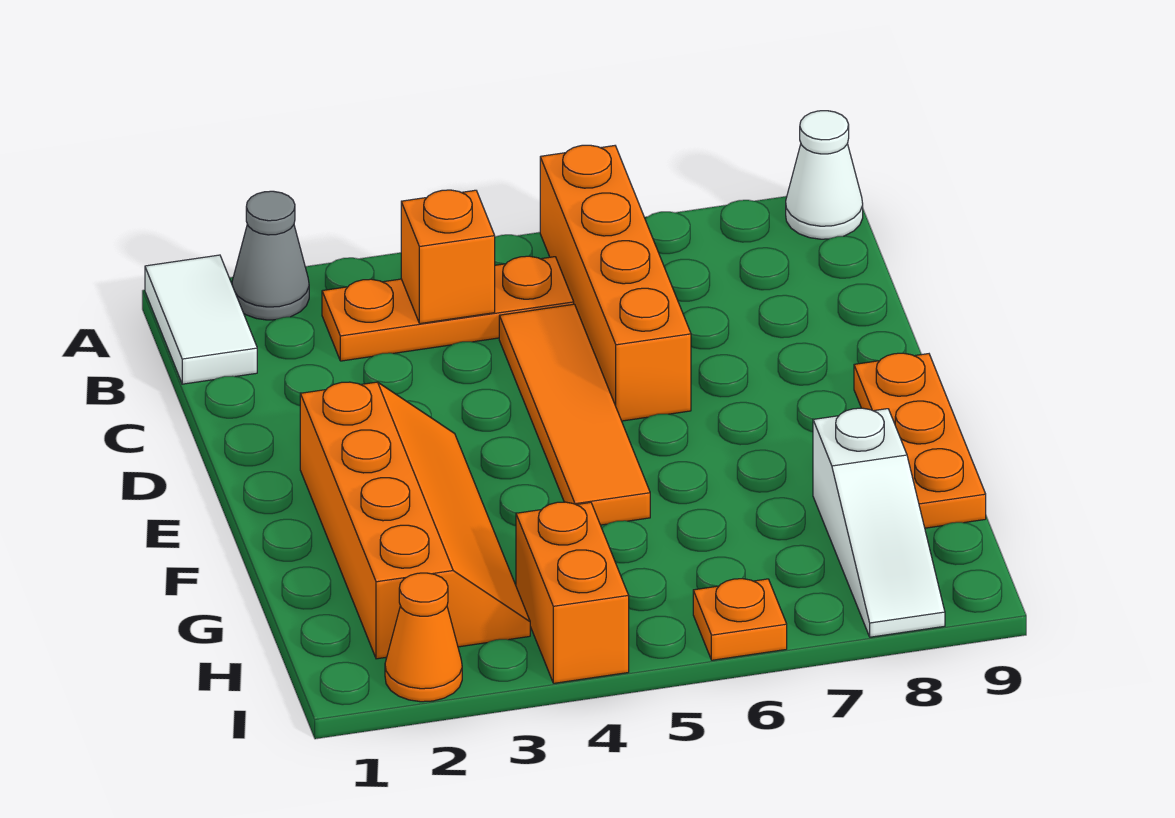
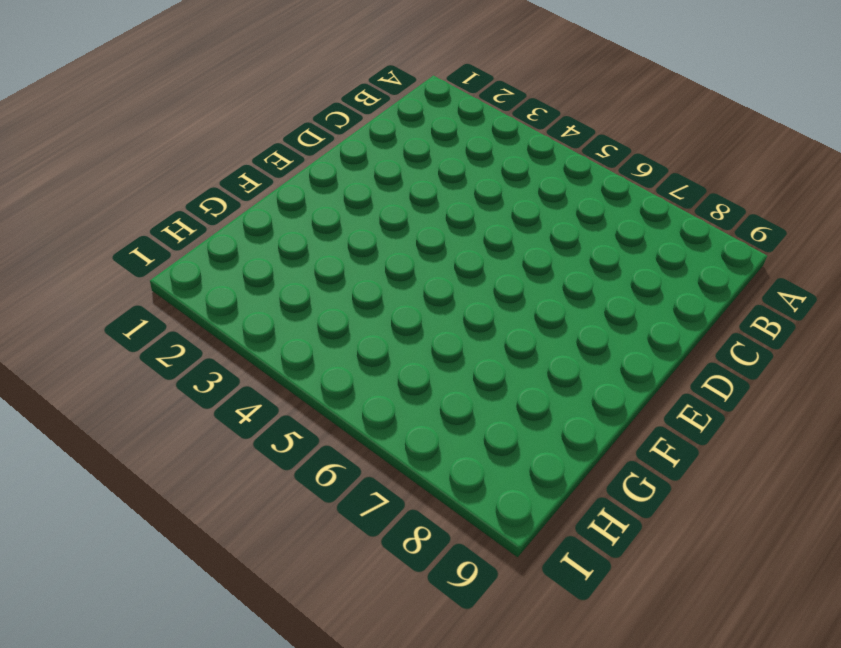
none -> white tile A1:B1 level 1
none -> grey cone A2 level 1
none -> orange brick A6:D6 level 1

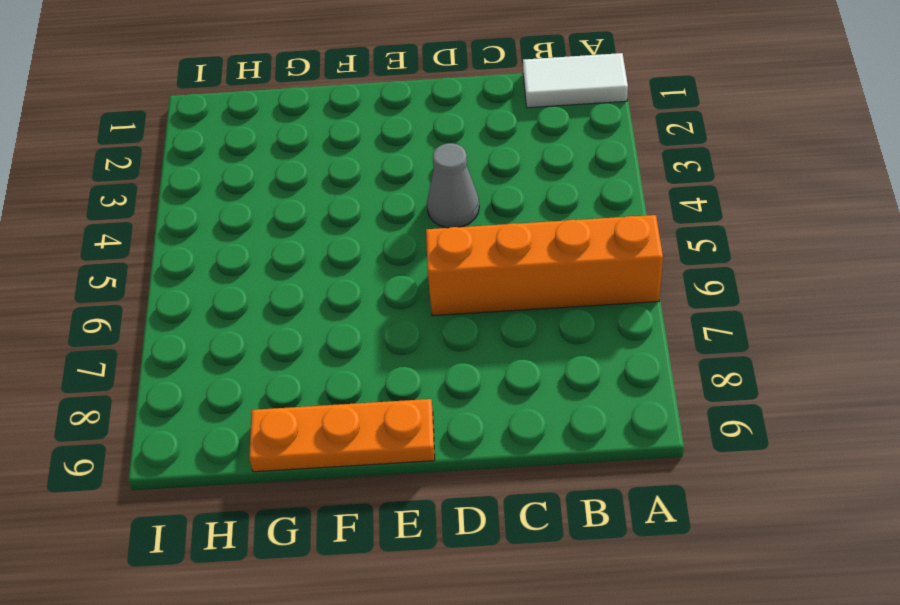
grey cone D4 level 1 -> grey cone A2 level 1
none -> white cone A9 level 1
none -> orange plate B3:B5 level 1
none -> orange tile C5:F5 level 1

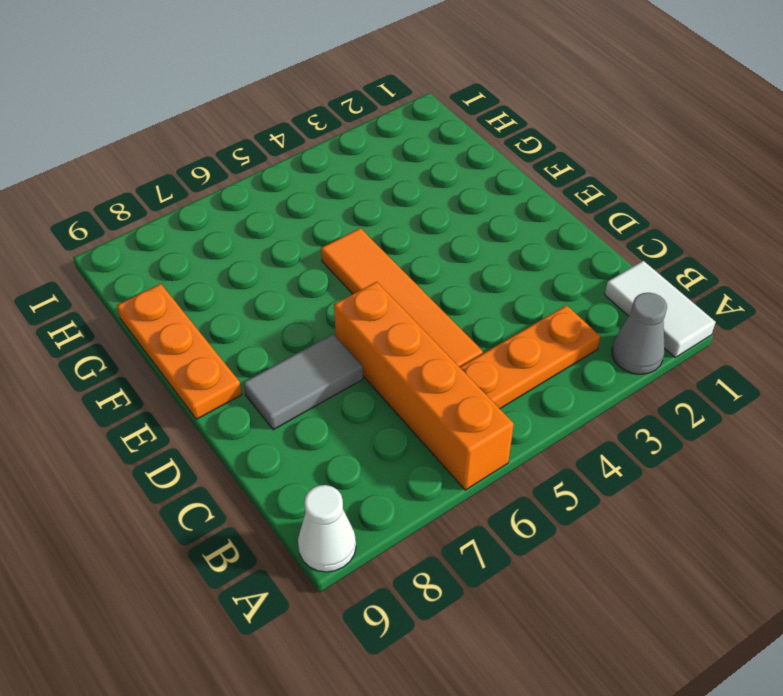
grey tile D7:D8 level 1 -> none
none -> orange slope E2:H3 level 1 top 2
none -> white slope G8:I8 level 1 top G
none -> orange brick H4:I4 level 1

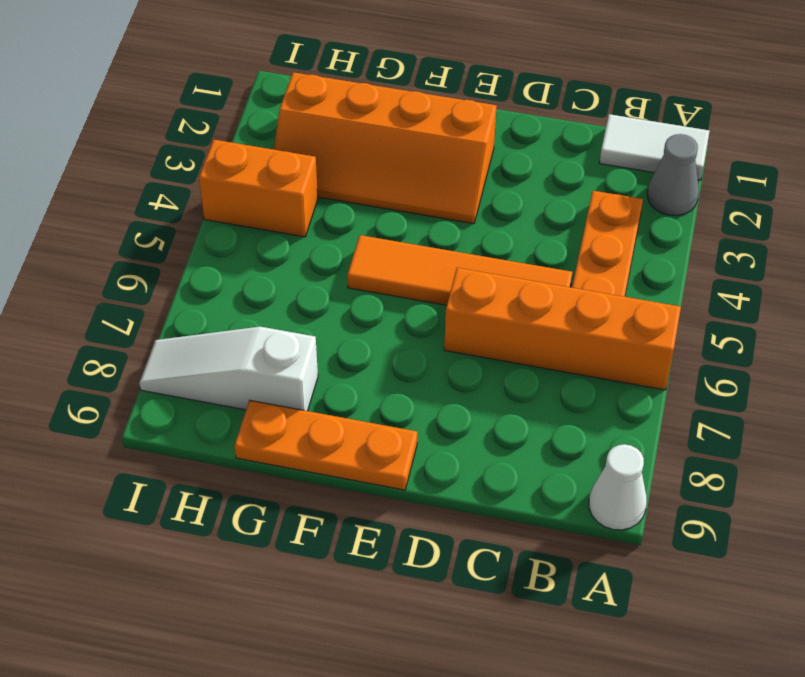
none -> orange cone I2 level 1
none -> orange plate I6 level 1
none -> orange brick B4 level 2

